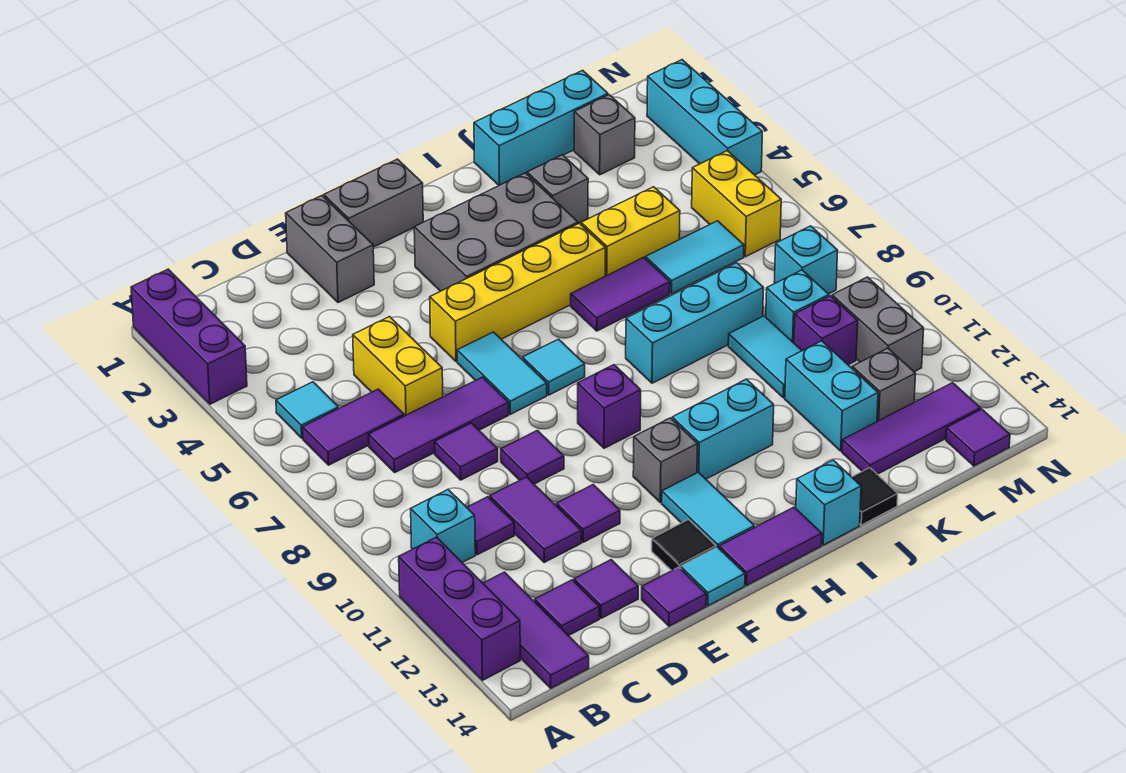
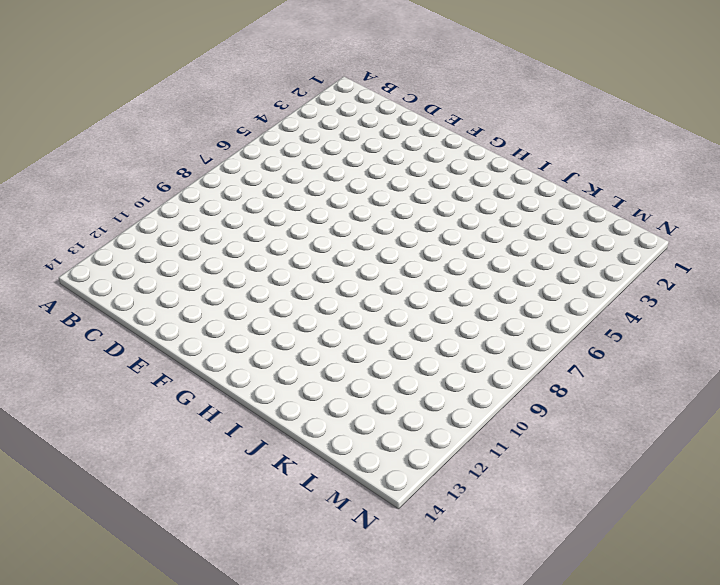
none -> purple brick A1:A3 level 1
none -> purple brick A11:A13 level 1
none -> cyan tile B5 level 1
none -> purple tile B6:C6 level 1

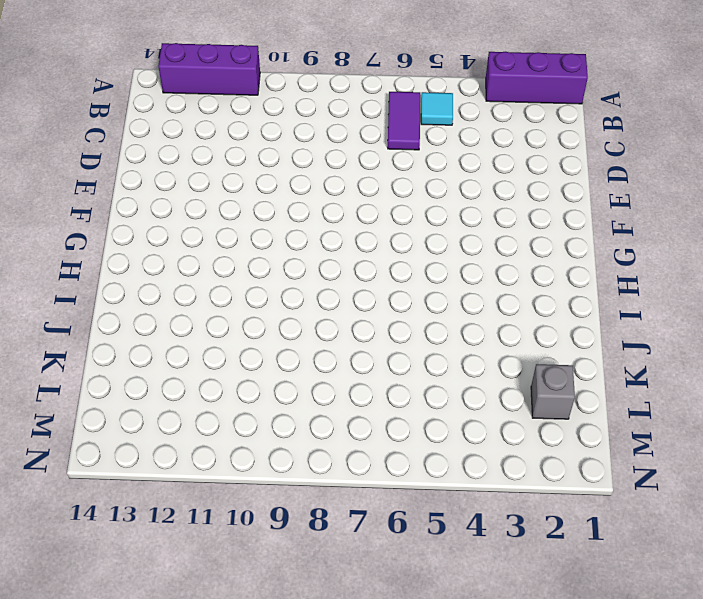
none -> cyan brick B10 level 1
none -> purple tile B12:B14 level 1
none -> purple tile C7:E7 level 1
none -> purple tile C10 level 1

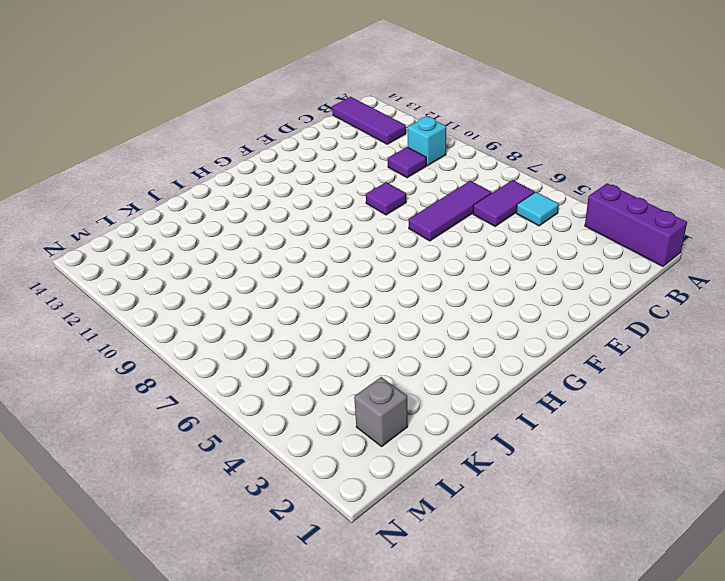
none -> purple brick A11:A13 level 1
none -> purple tile C13 level 1
none -> yellow brick D5:D6 level 1
none -> purple tile D8 level 1

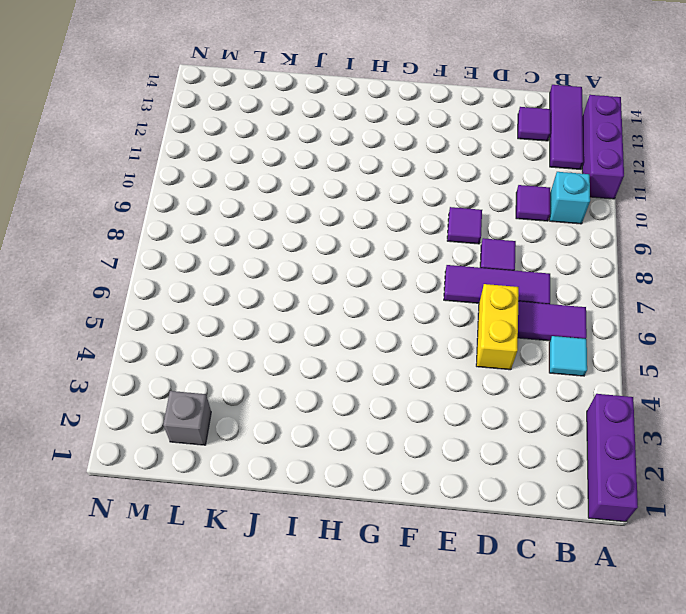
none -> purple tile D10:D11 level 1
none -> purple tile D13 level 1
none -> grey brick E1:E2 level 1
none -> purple tile E11 level 1

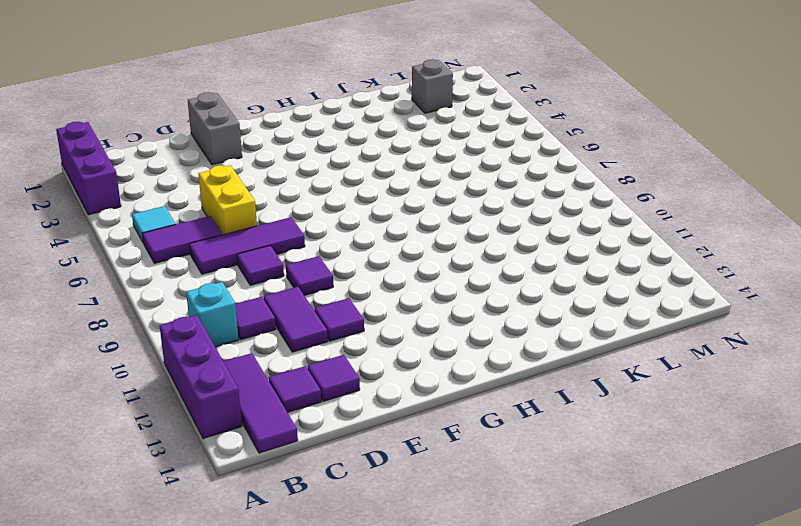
none -> purple tile E14 level 1
none -> grey brick F1:G1 level 1
none -> yellow brick F5:I5 level 1
none -> cyan tile F6:F7 level 1

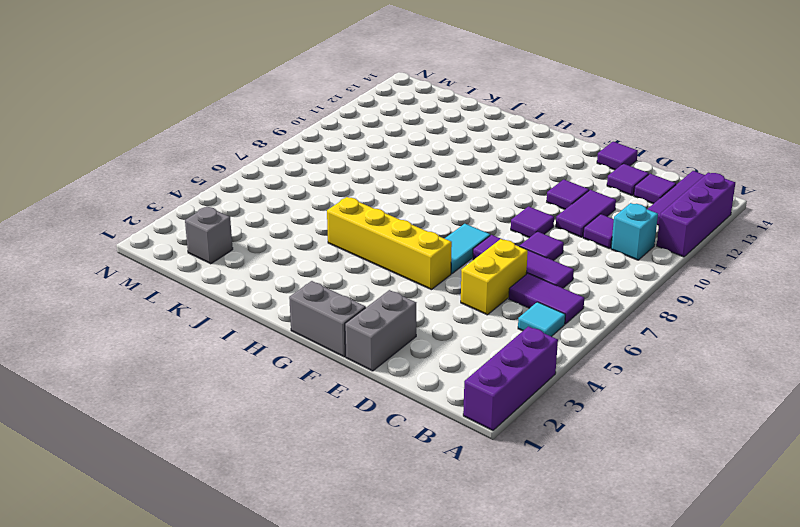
none -> black tile F13 level 1
none -> cyan tile F14 level 1
none -> grey brick G3:I4 level 1
none -> cyan tile G7 level 1

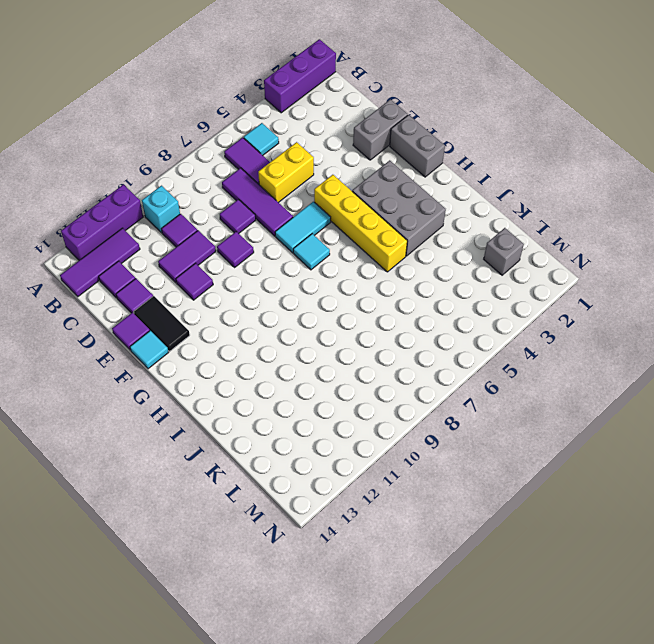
black tile E13:F13 level 1 -> black tile F13 level 1
none -> purple brick G9 level 1
none -> grey brick G11 level 1
none -> cyan tile G12:G13 level 1
none -> purple tile G14:H14 level 1

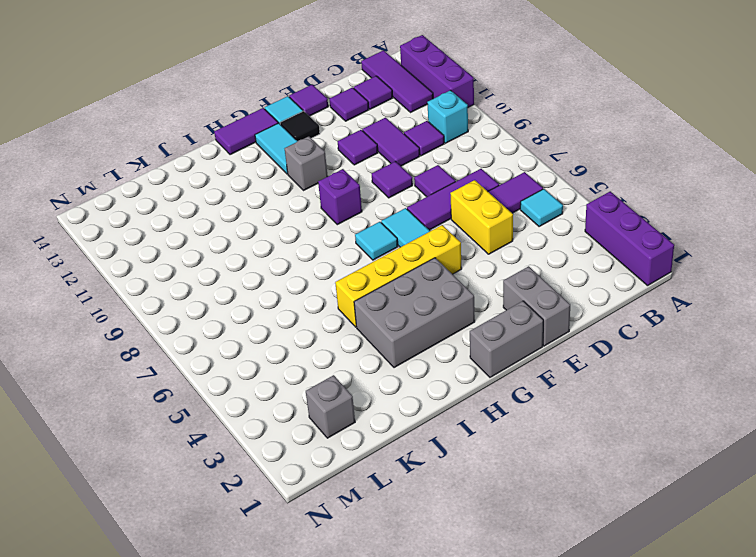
none -> cyan brick H11:I11 level 1
none -> purple tile I6:J6 level 1
none -> cyan brick I8:K8 level 1
none -> cyan brick I14 level 1

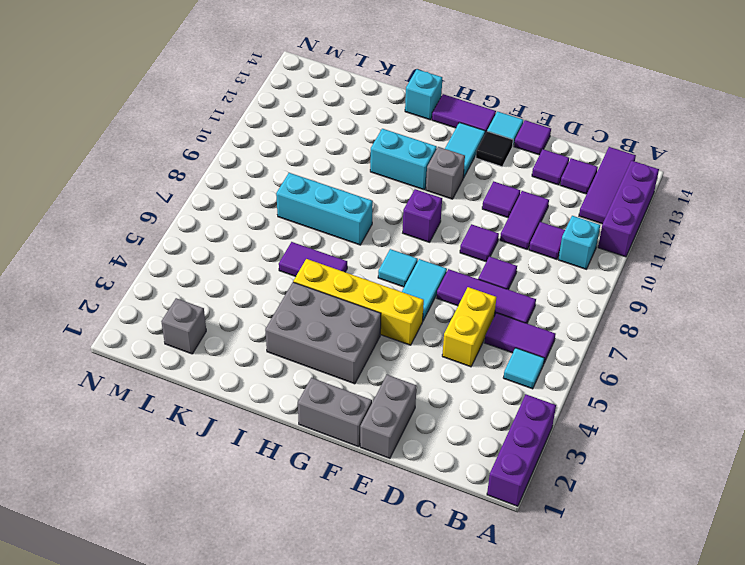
none -> cyan brick J1:L1 level 1
none -> grey brick J3 level 1
none -> yellow brick J5:K5 level 1
none -> black tile J14 level 1

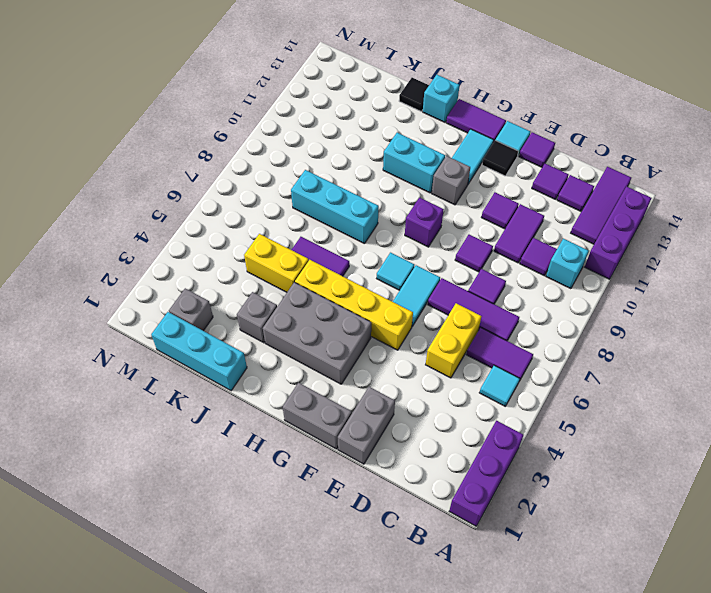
none -> cyan tile K6:L6 level 1
none -> cyan tile K9:K10 level 1
none -> cyan brick K11:K12 level 1
none -> purple tile K13:M13 level 1

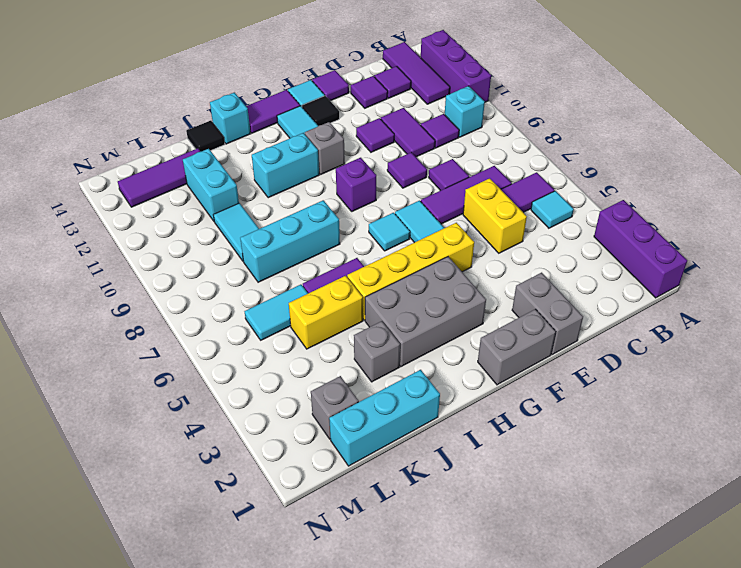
none -> cyan brick L9 level 1
none -> purple brick L10 level 1
none -> grey brick L12 level 1
none -> yellow brick M5:M6 level 1

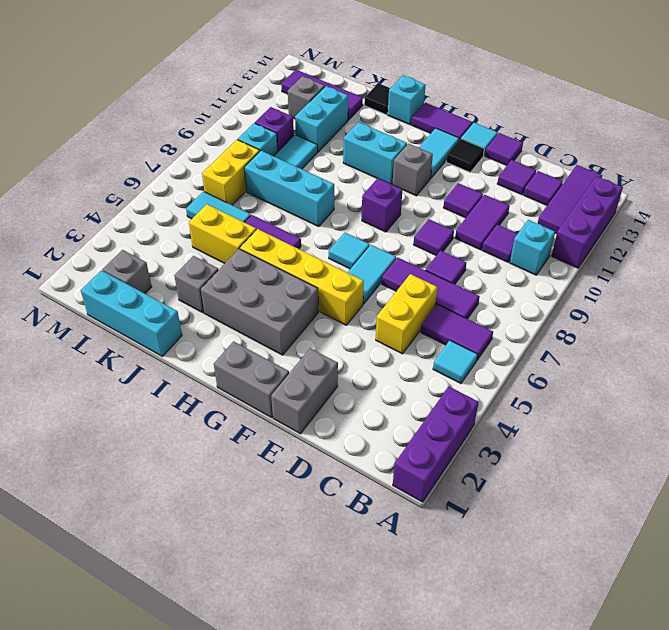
yellow brick L7:L8 level 1 -> yellow brick M5:M6 level 1
none -> cyan brick M8 level 1
none -> grey brick M10:M11 level 1
none -> purple tile M14 level 1
none -> cyan brick N2:N4 level 1

